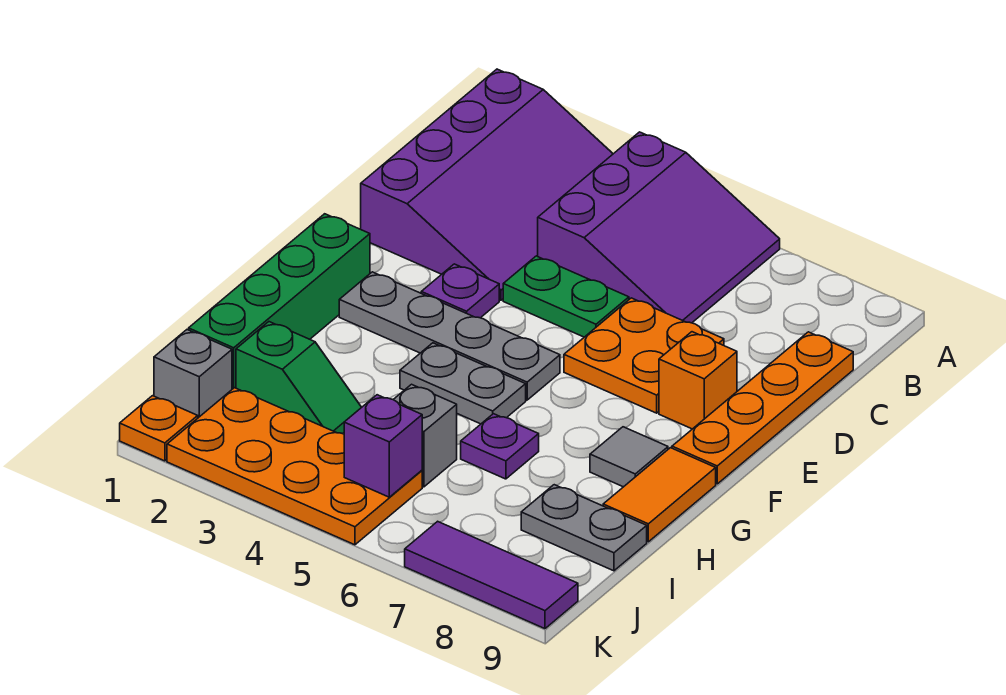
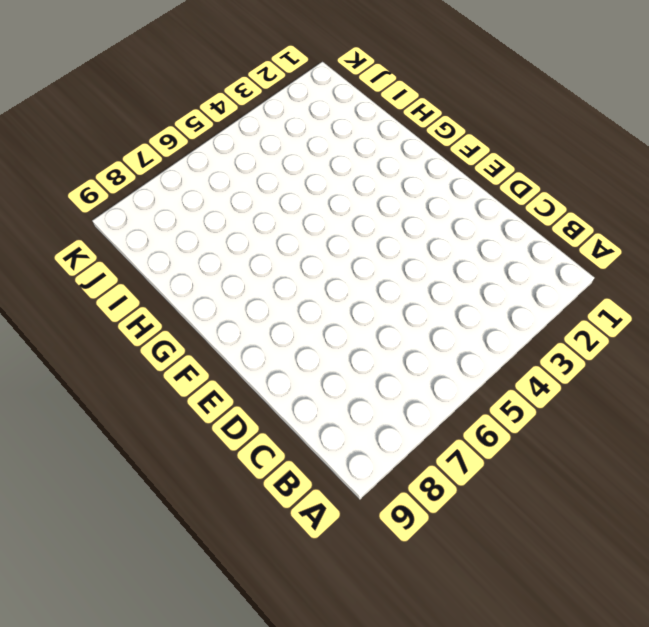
none -> purple slope A1:D3 level 1 top 1
none -> purple slope A4:C6 level 1 top 4
none -> orange plate C9:F9 level 1

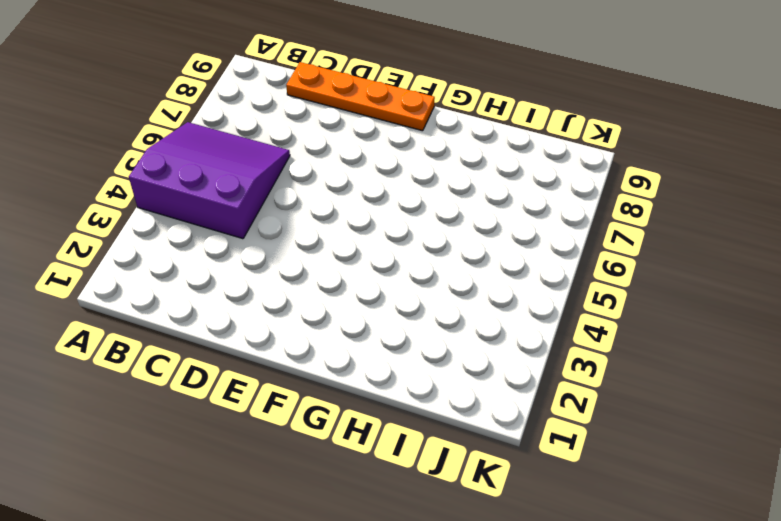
none -> purple slope A1:D3 level 1 top 1
none -> green plate D4:D5 level 1
none -> orange plate D6:E7 level 1

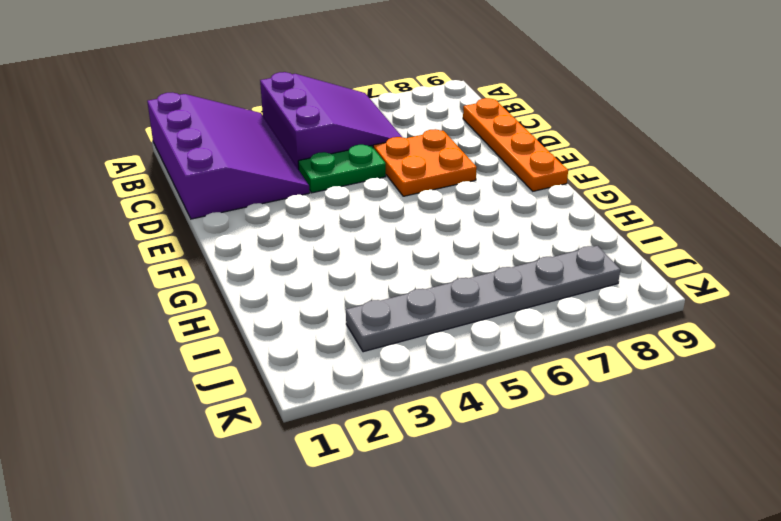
grey plate J3:J8 level 1 -> orange plate J2:K5 level 1
none -> purple plate E3 level 1
none -> orange brick E8 level 1
none -> green brick F1:I1 level 1

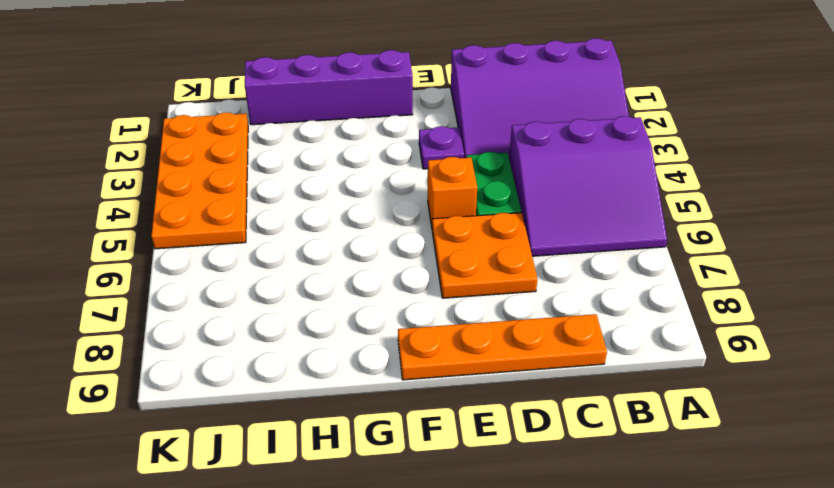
orange brick E5 level 1 -> orange brick E8 level 1
purple brick F1:I1 level 1 -> green brick F1:I1 level 1
none -> grey plate F2:F5 level 1
none -> grey plate G4:G5 level 1
none -> grey tile G8 level 1

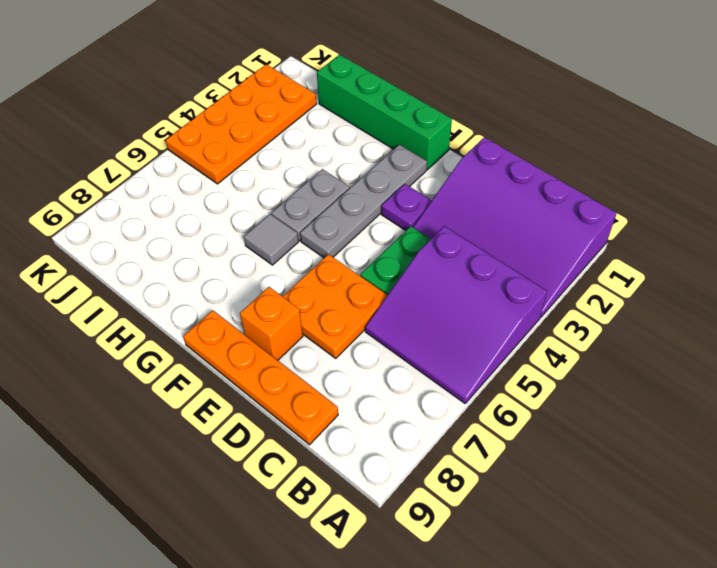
grey tile G6 level 1 -> grey tile G8 level 1
none -> orange tile G9:H9 level 1
none -> purple plate H6 level 1
none -> green slope I2:I3 level 1 top 2

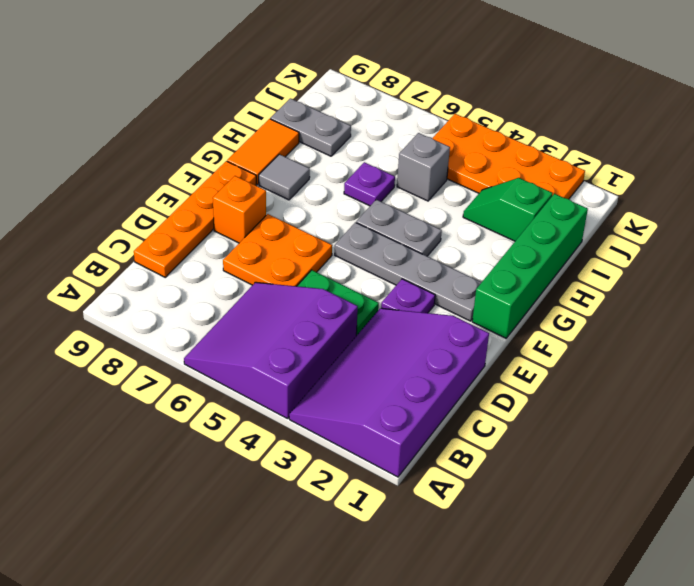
none -> grey brick J1 level 1
none -> orange plate K1 level 1
none -> purple tile K7:K9 level 1

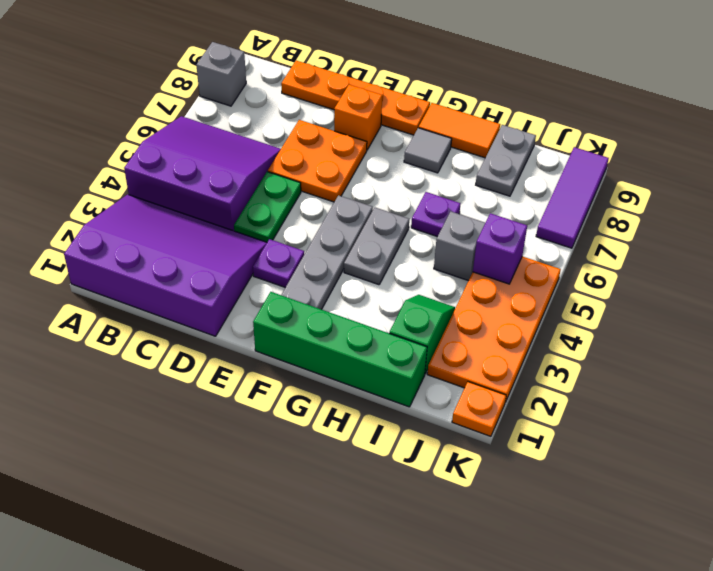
grey brick A8 level 1 -> grey brick J1 level 1

